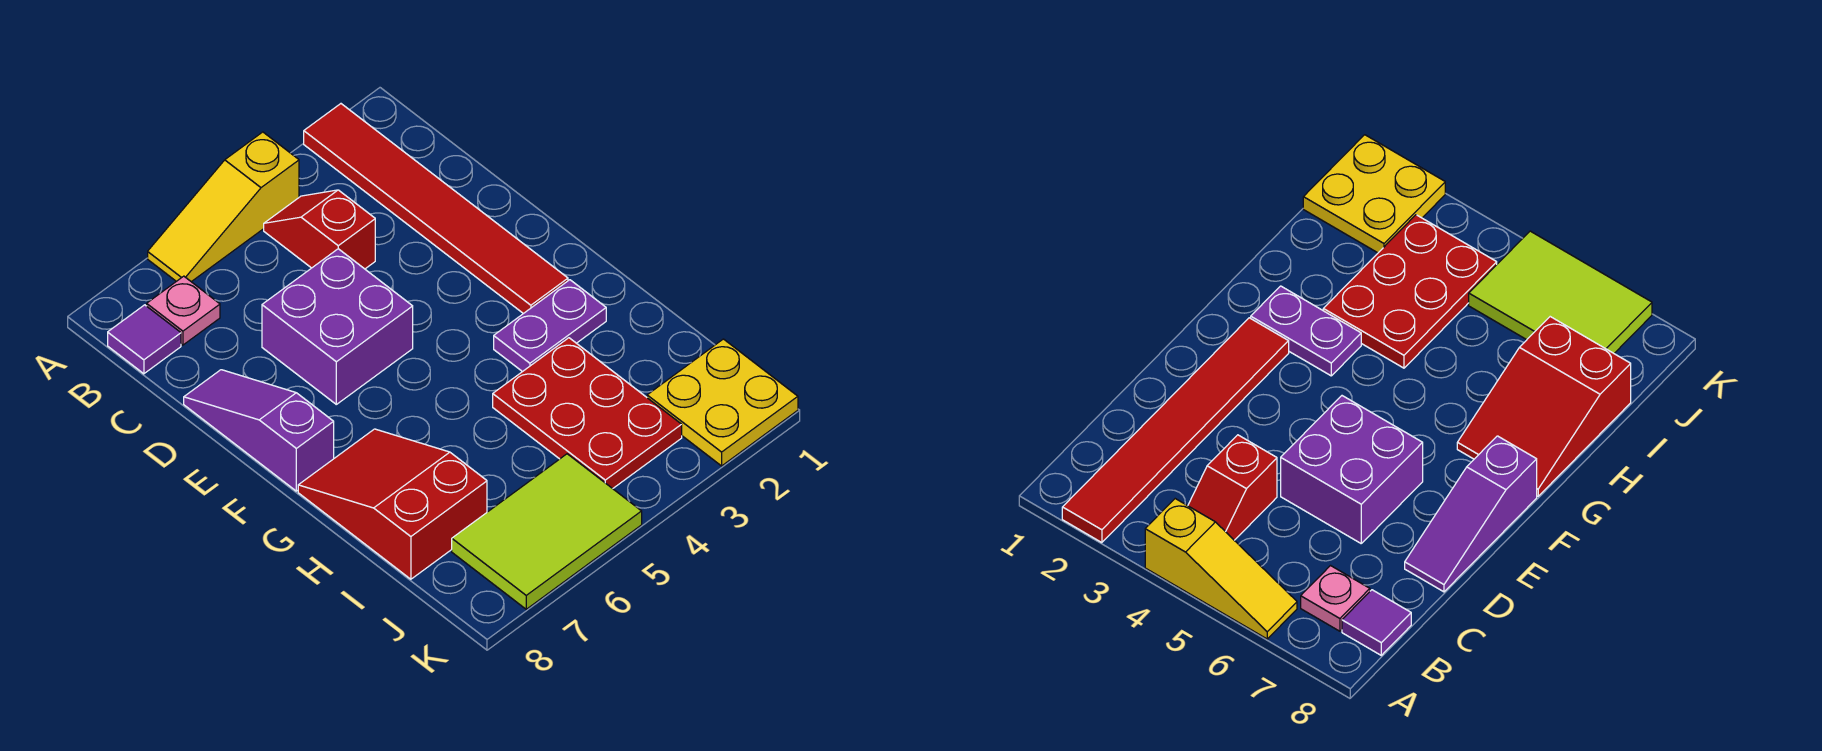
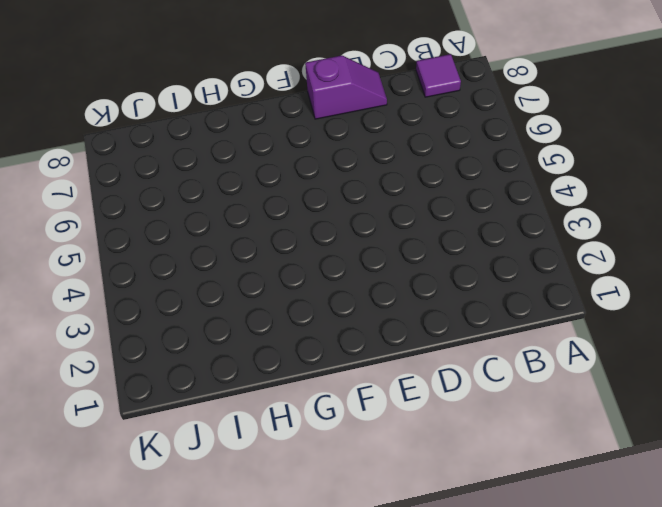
purple slope D8:E8 level 1 top E -> purple slope D8:F8 level 1 top F
none -> red tile A2:F2 level 1
none -> yellow slope A4:A6 level 1 top 4
none -> red slope B4:C4 level 1 top C

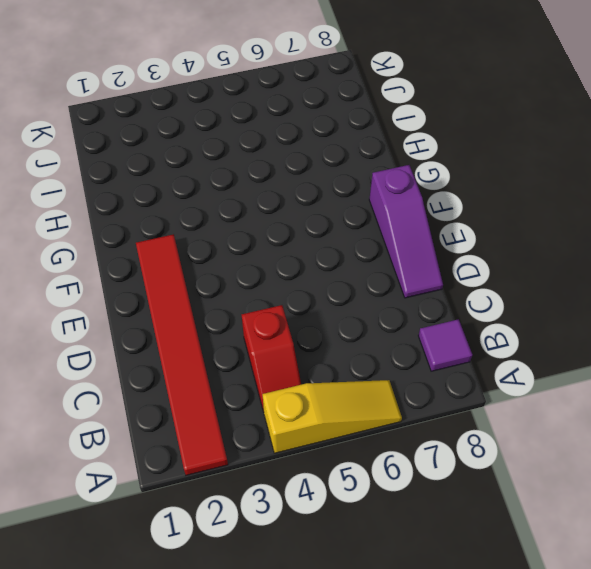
none -> pink plate B7 level 1
none -> purple brick D5:E6 level 1
none -> purple plate G2:G3 level 1

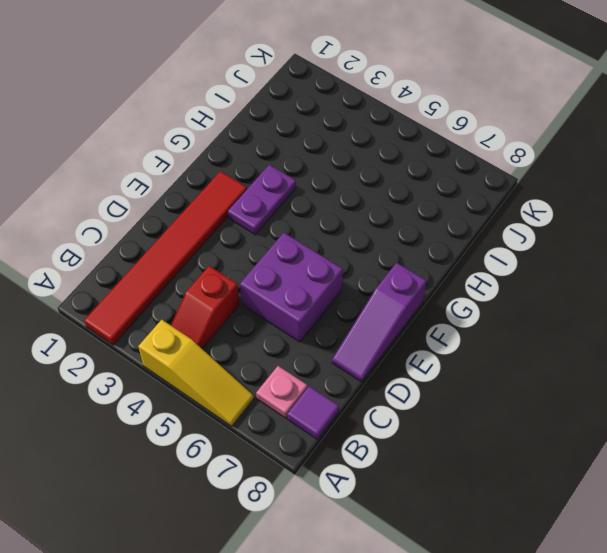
purple plate F3:G3 level 1 -> purple plate G2:G3 level 1
none -> red slope G7:I8 level 1 top I
none -> red plate H3:J4 level 1
none -> yellow plate J1:K2 level 1

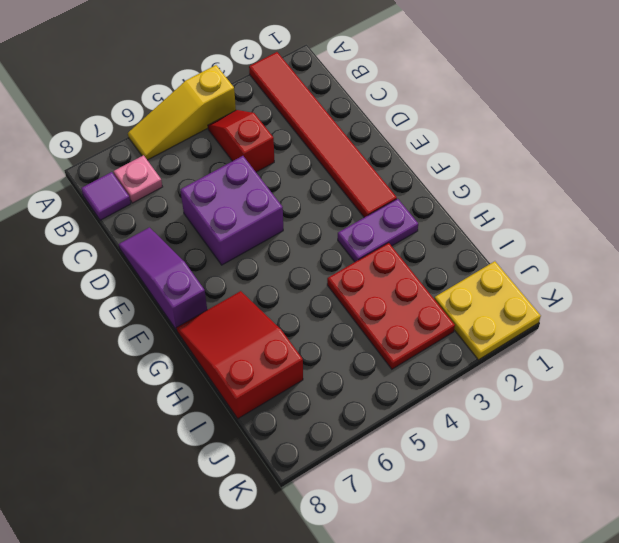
none -> lime tile J5:K7 level 1

